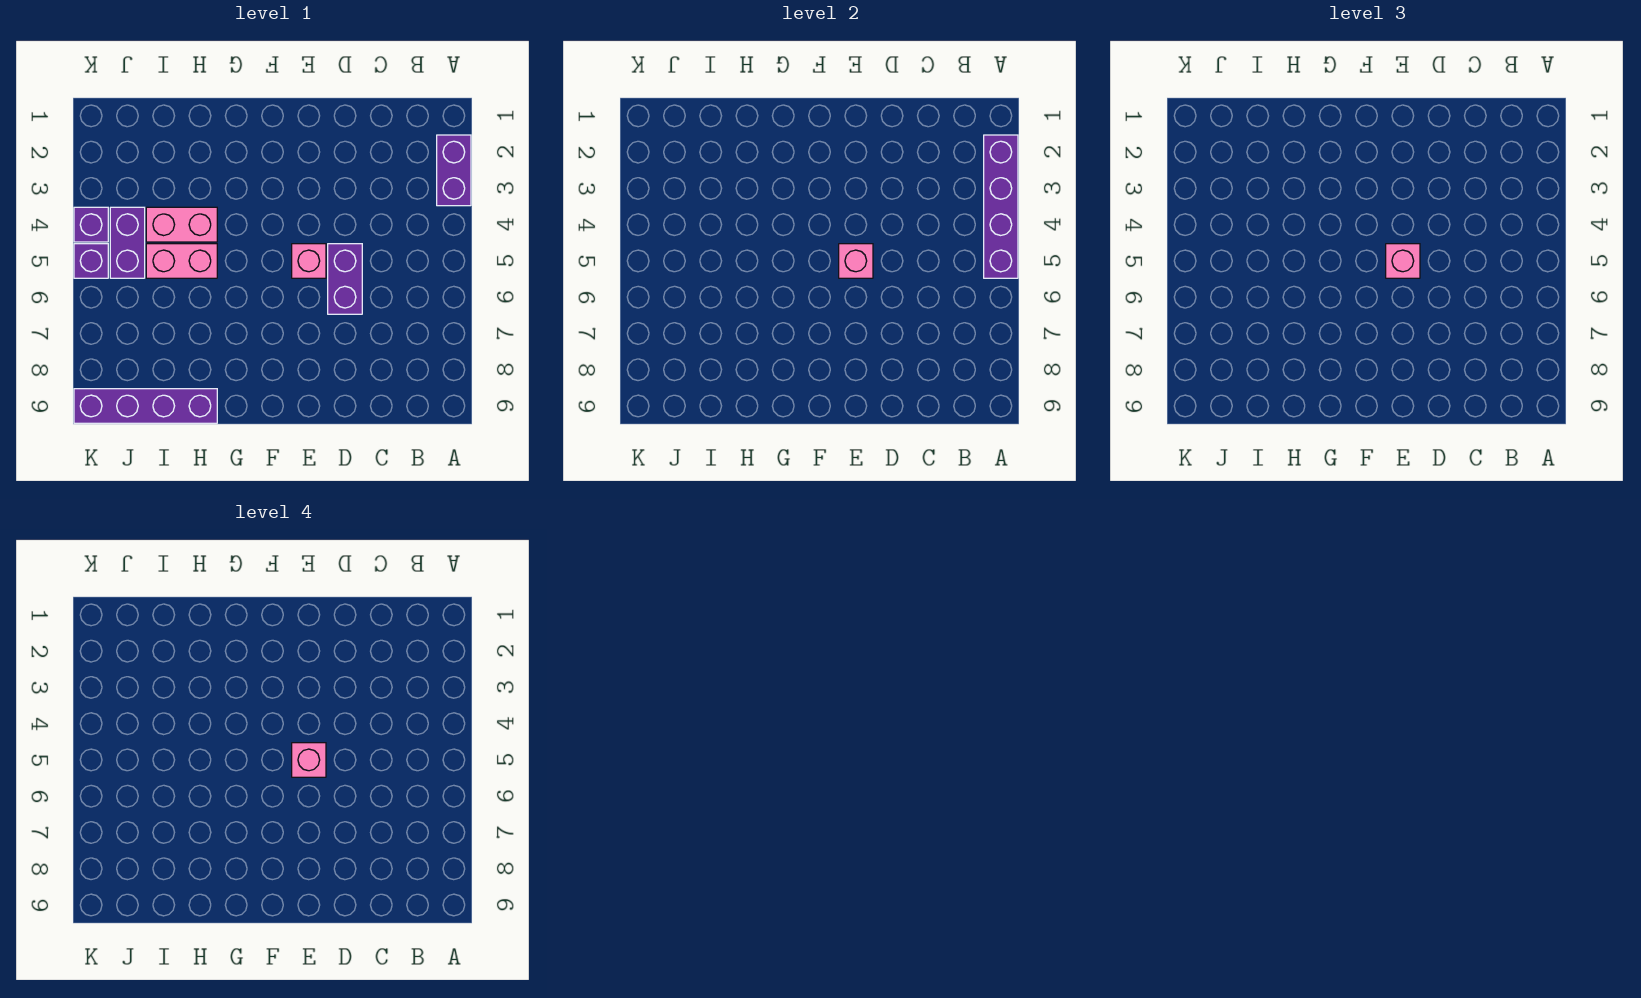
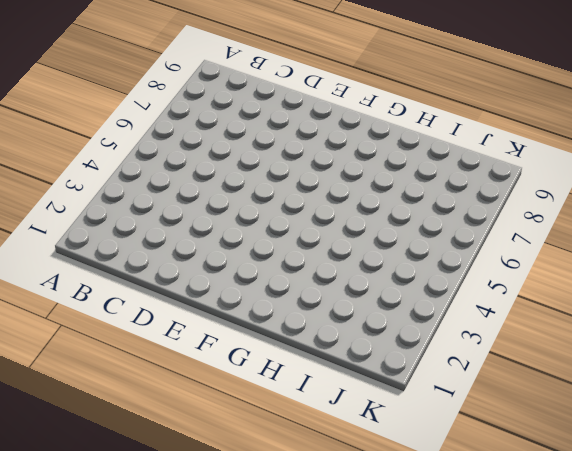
none -> purple brick A2:A3 level 1
none -> purple brick D5:D6 level 1
none -> pink brick E5 level 1

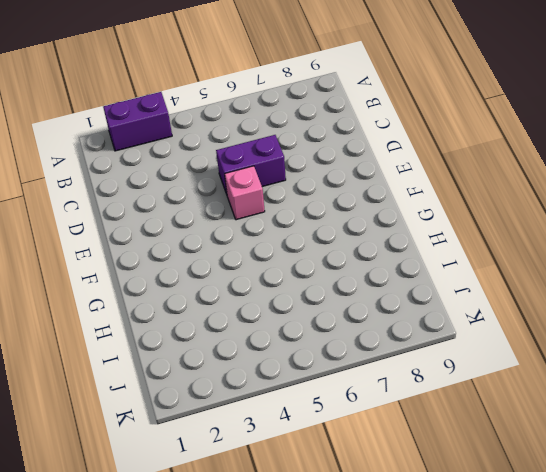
none -> pink brick H4:I4 level 1
none -> pink brick H5:I5 level 1
none -> purple brick H9:K9 level 1

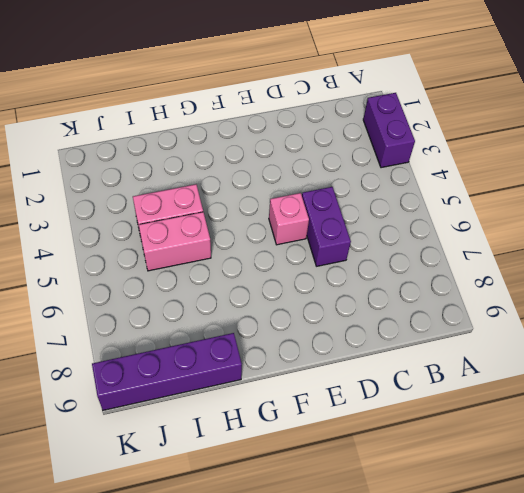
none -> purple brick J4:J5 level 1
none -> purple brick K4 level 1
none -> purple brick K5 level 1

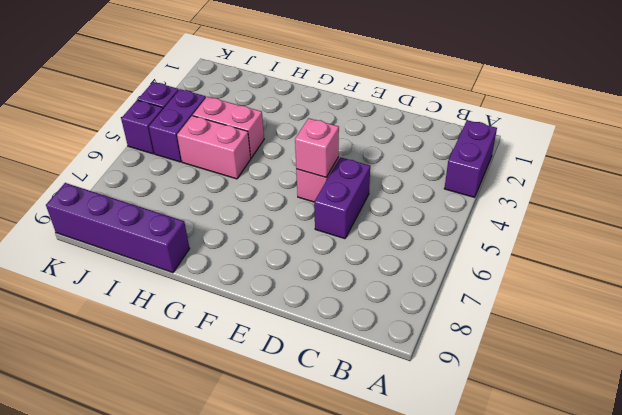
none -> purple brick A2:A5 level 2
none -> pink brick E5 level 3
none -> pink brick E5 level 4

